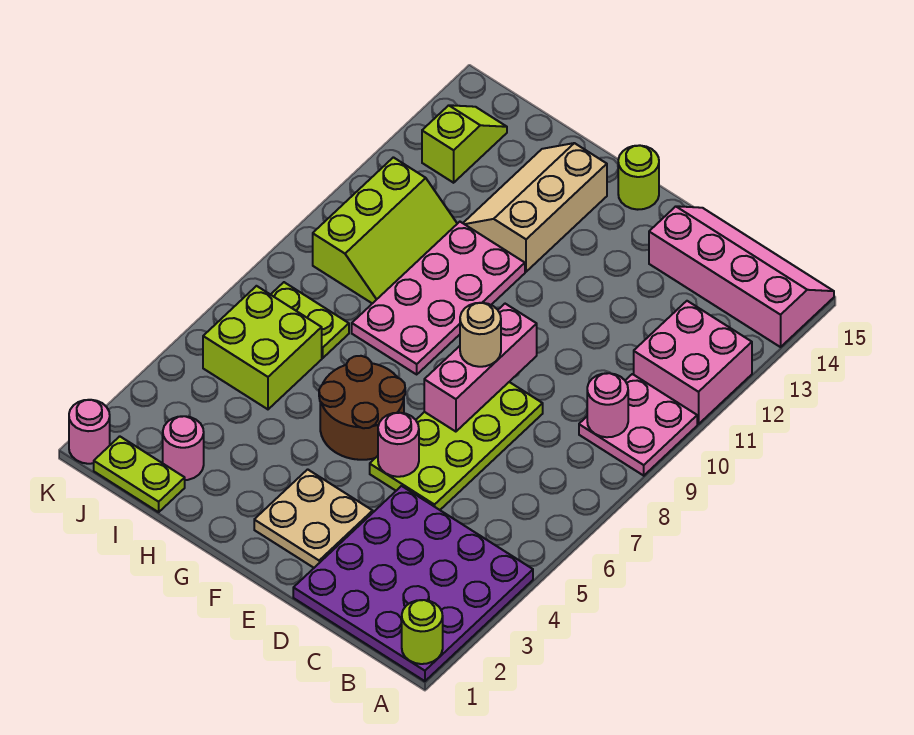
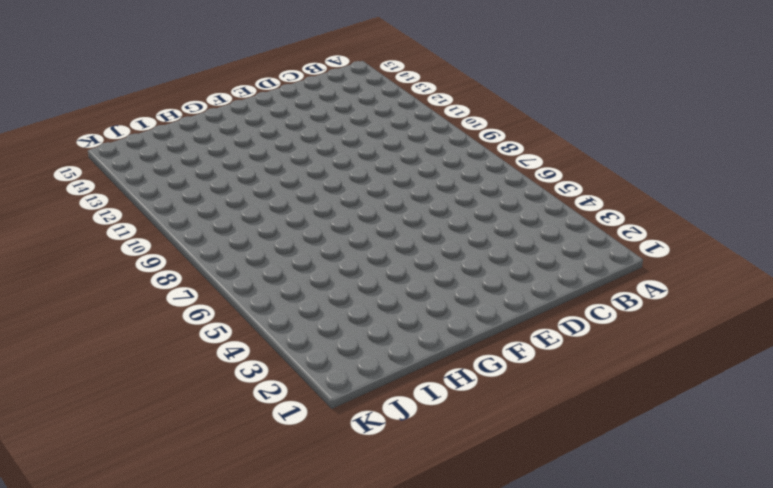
none -> purple plate A1:D4 level 1
none -> pink plate A9:B10 level 1
none -> pink brick A11:B12 level 1

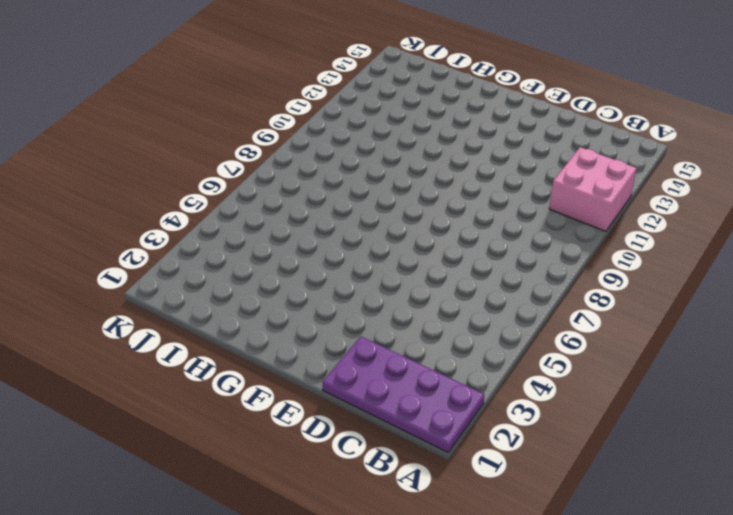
purple plate A1:D2 level 1 -> purple plate A1:D4 level 1
none -> pink plate A9:B10 level 1
none -> pink slope A14:D15 level 1 top 14
none -> lime plate D5:E8 level 1

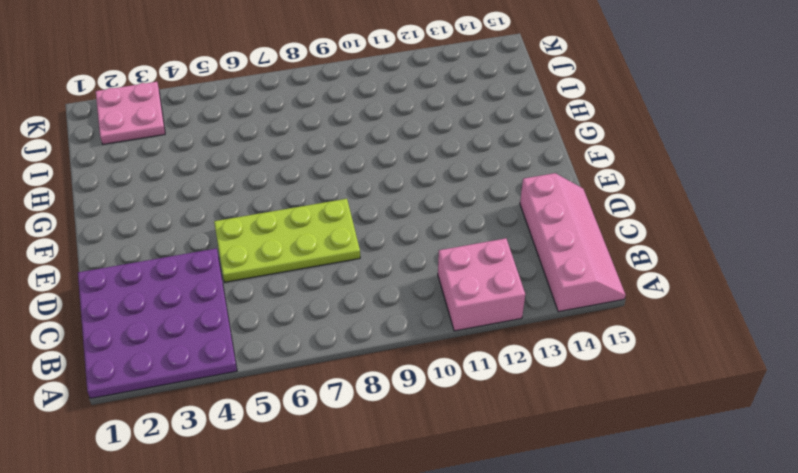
pink plate J2:K3 level 1 -> pink plate A9:B10 level 1
none -> tan plate E2:F3 level 1
none -> brown round brick F5:G6 level 1
none -> lime round brick F15 level 1

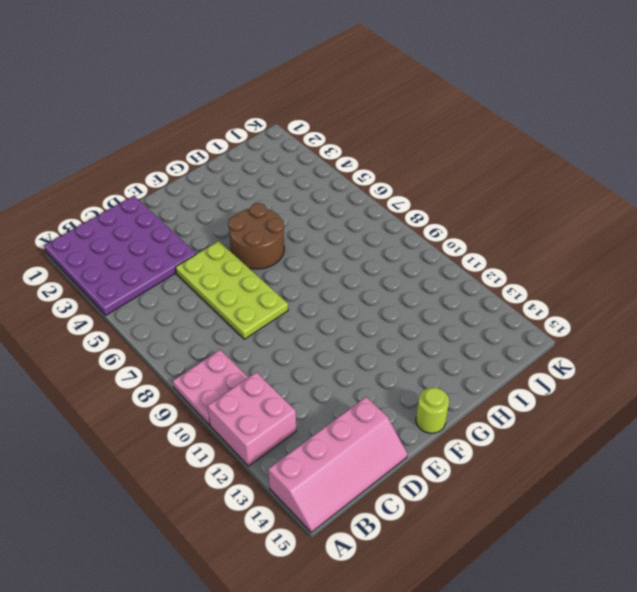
none -> tan plate E2:F3 level 1
none -> pink plate G8:H11 level 1
none -> tan slope G12:H14 level 1 top G

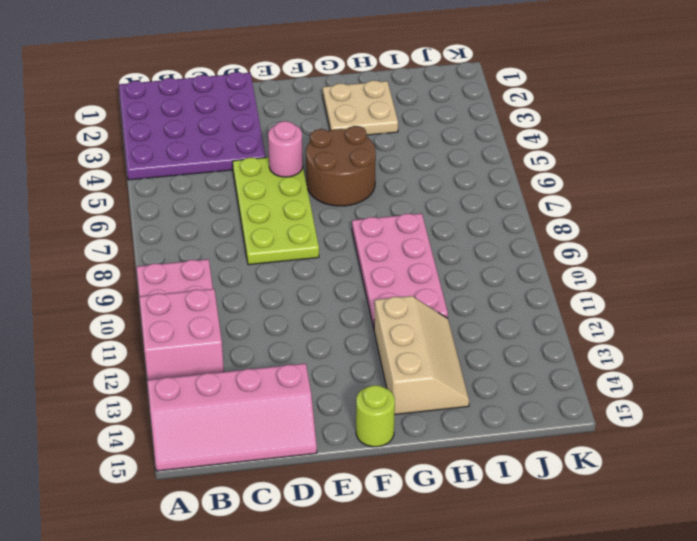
tan plate G2:H3 level 1 -> tan plate E2:F3 level 1
none -> lime plate I1:J1 level 1
none -> pink round brick I2 level 1
none -> lime brick I5:J6 level 1

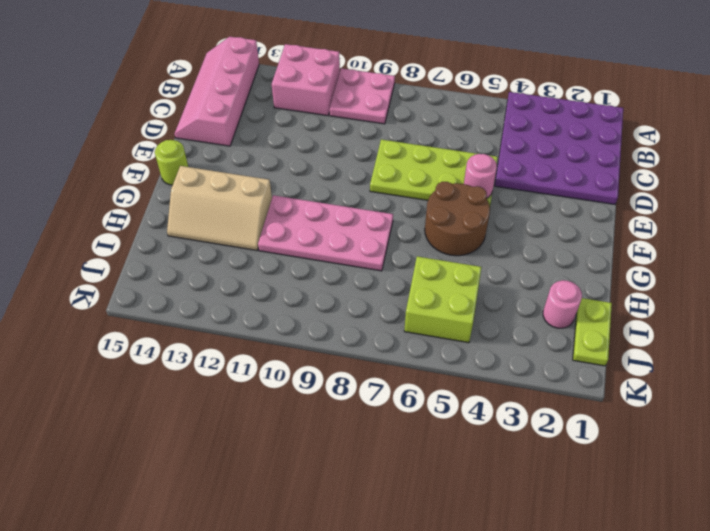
none -> tan plate E2:F3 level 1
none -> lime plate I7:J7 level 1
none -> lime slope I9:J11 level 1 top J

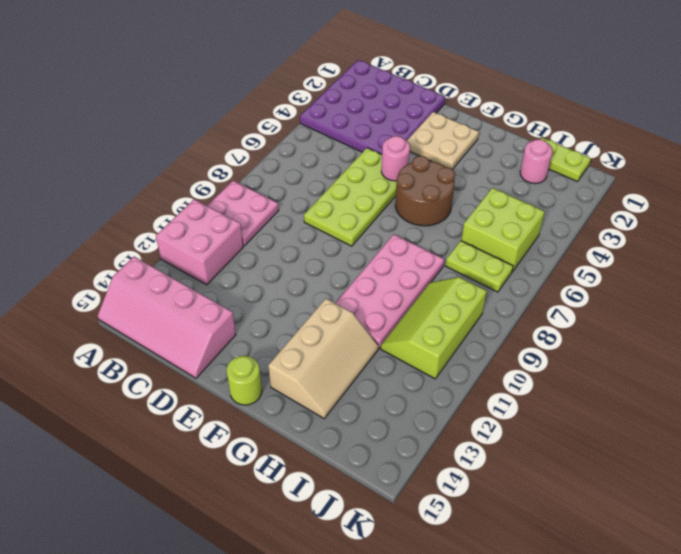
none -> lime slope J13:J14 level 1 top 13
none -> pink round brick K1 level 1
none -> lime round brick A1 level 2

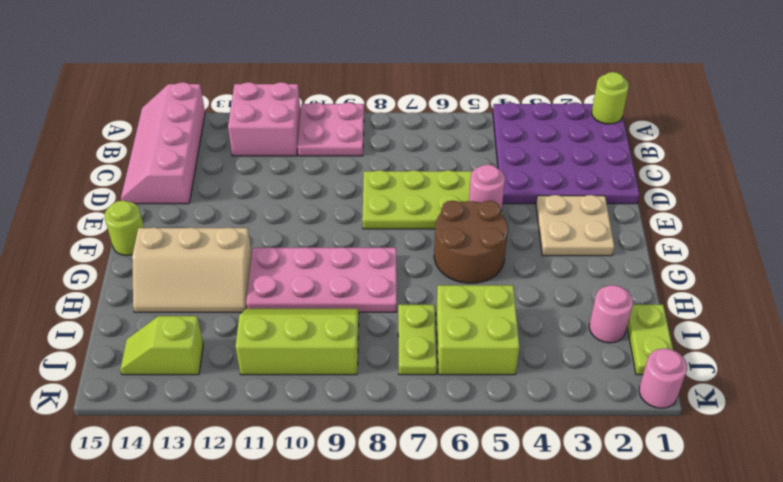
none -> pink round brick B9 level 2
none -> pink brick E7:E9 level 2
none -> tan round brick E8 level 3

